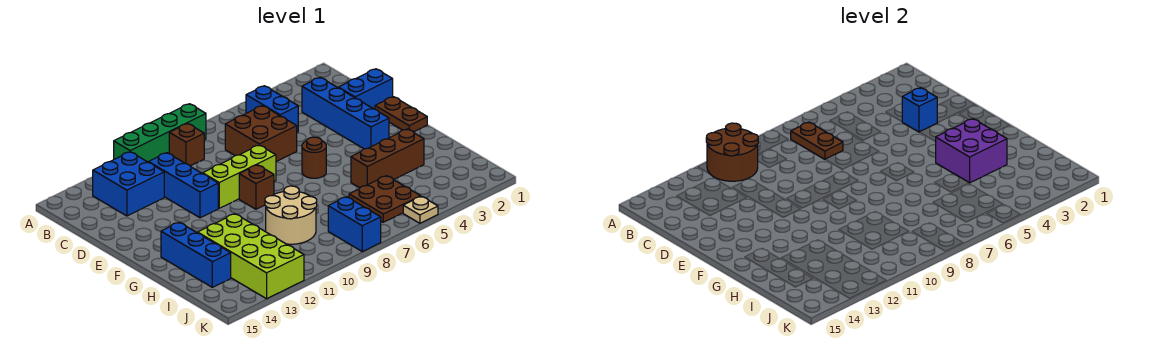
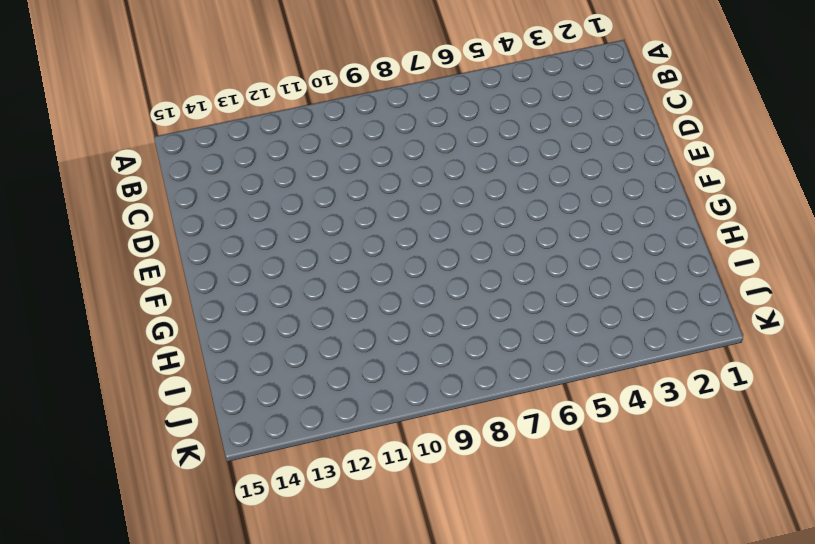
none -> green brick A8:A11 level 1
none -> blue brick B5:C5 level 1
none -> brown brick B9 level 1

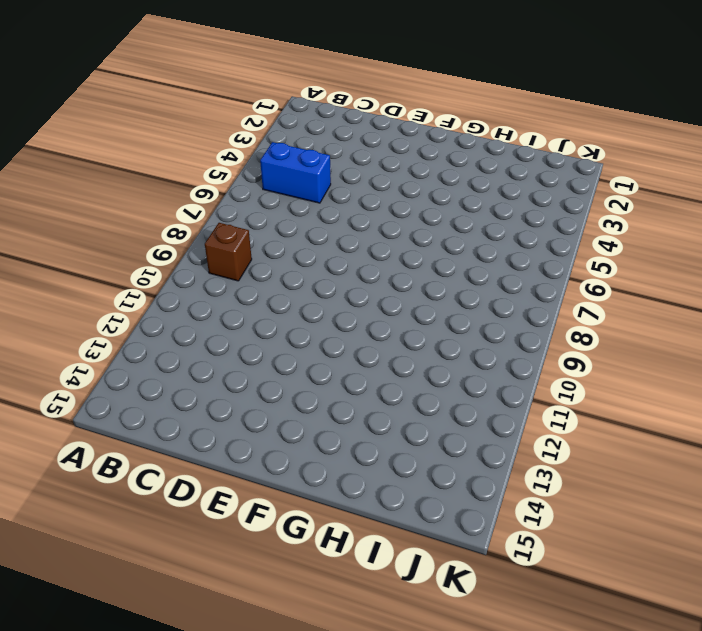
none -> green brick A8:A11 level 1
none -> blue brick B12:C13 level 1
none -> blue brick C3:F3 level 1

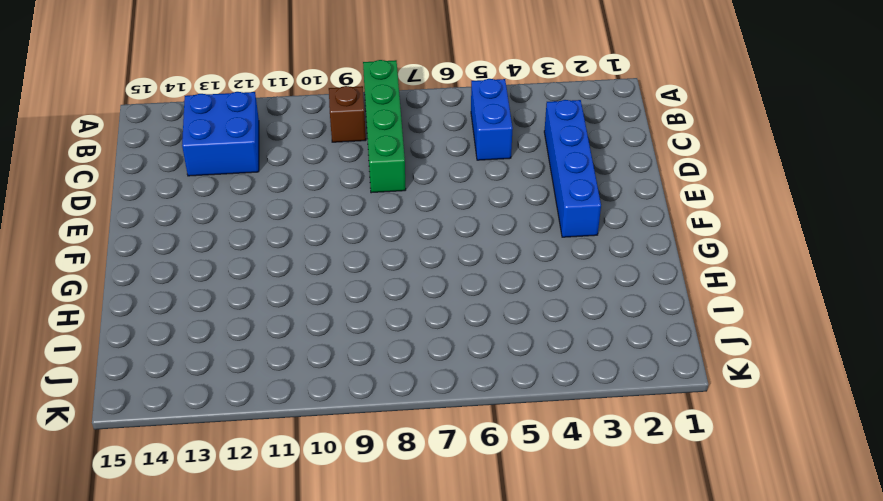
green brick A8:D8 level 1 -> green brick A8:A11 level 1
none -> brown brick C6:D7 level 1
none -> blue brick C11:E11 level 1
none -> blue brick D1:D2 level 1

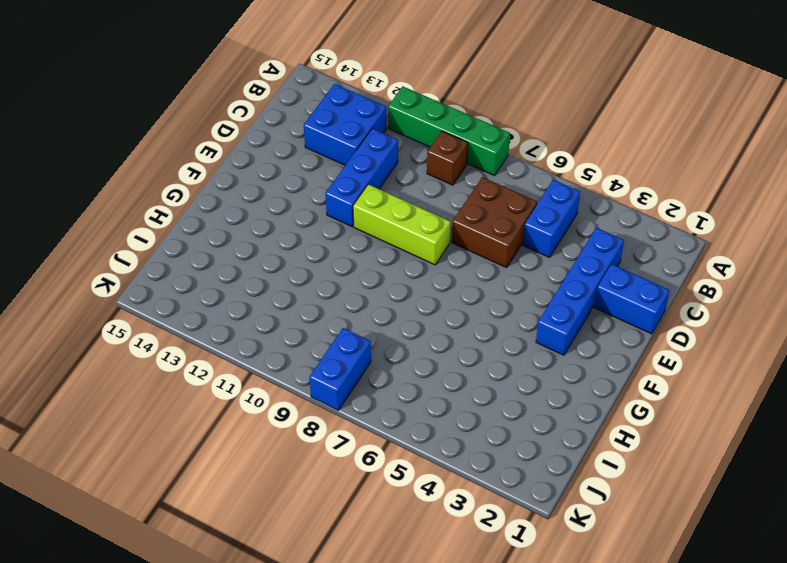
none -> brown plate E1:F1 level 1
none -> brown round brick F6 level 1
none -> brown brick F9 level 1

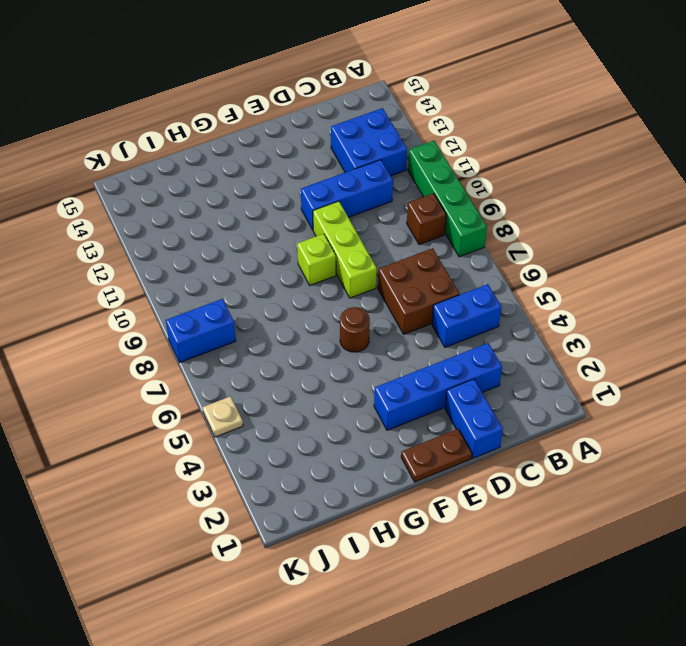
lime brick F9 level 1 -> brown brick F9 level 1
none -> blue brick G14:I14 level 1
none -> brown brick H3:H5 level 1
none -> tan round brick H9:I10 level 1

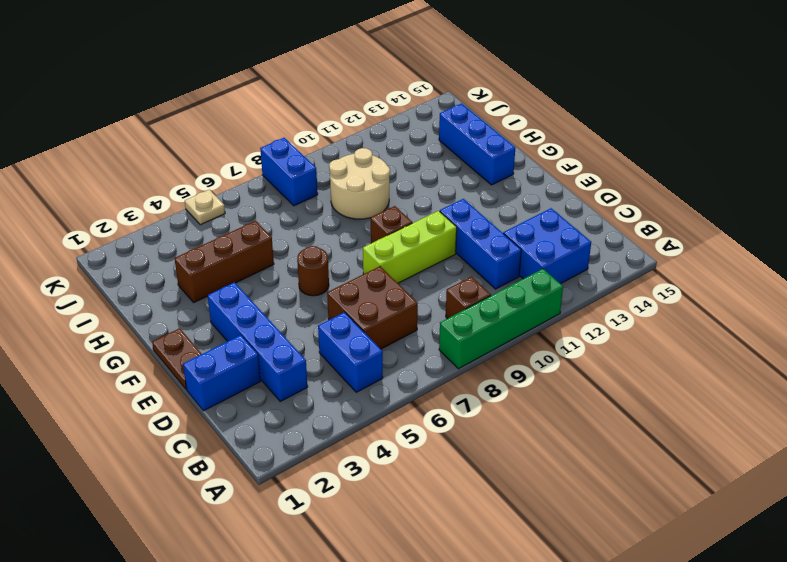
none -> lime brick H12:K13 level 1
none -> brown plate I5:J6 level 1
none -> brown round brick A10:B11 level 2

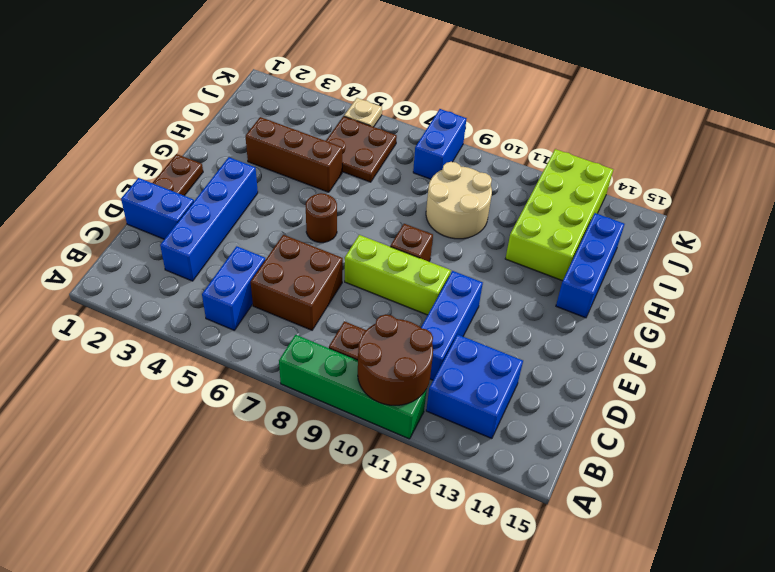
none -> brown plate B7:C7 level 2
none -> blue brick D3 level 2
none -> purple brick G3:H4 level 2

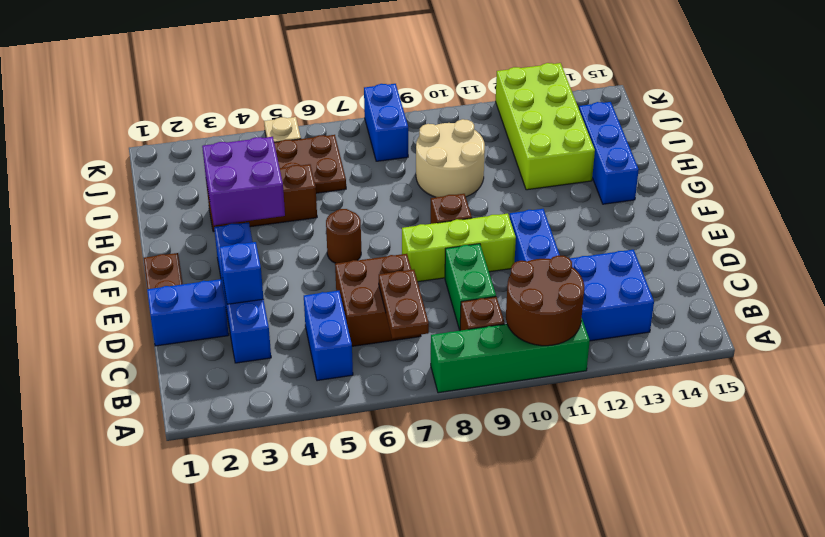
green brick C9:D9 level 1 -> none

